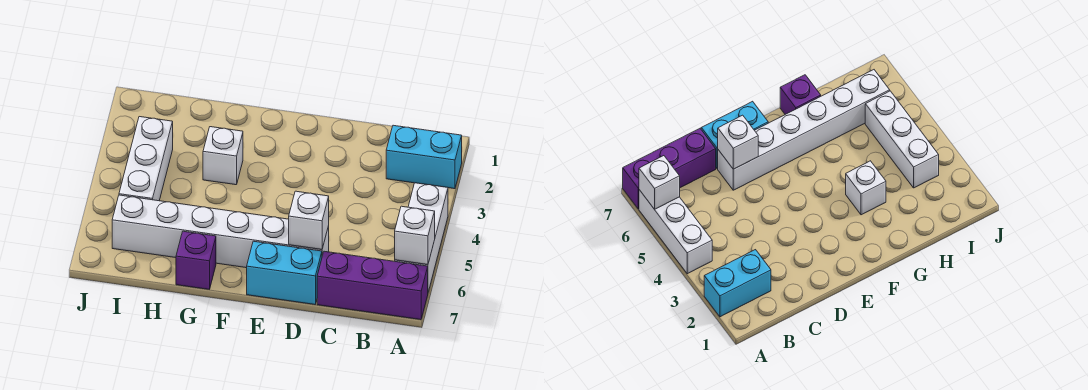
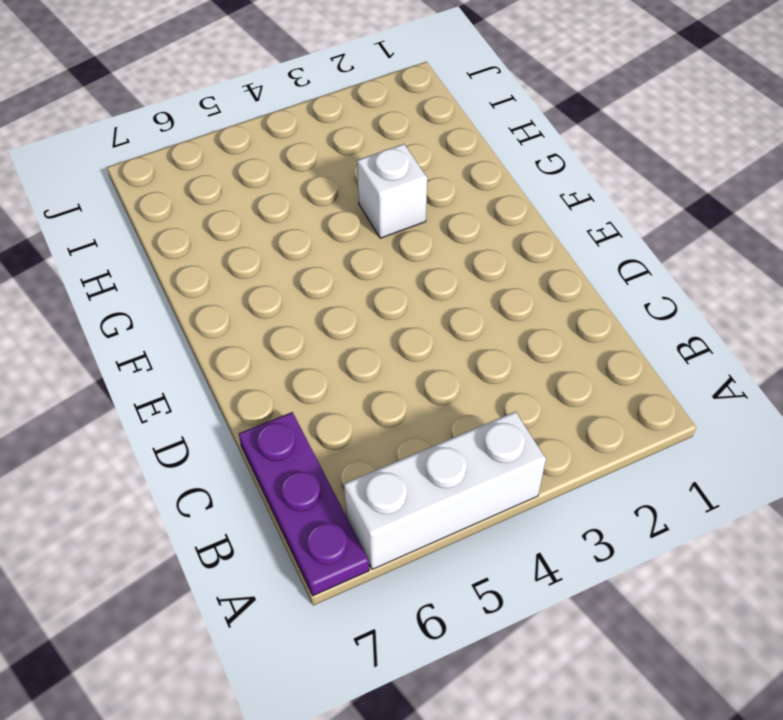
purple plate A7:C7 level 1 -> purple brick A7:C7 level 1
none -> cyan brick A2:B2 level 1
none -> white brick D6:I6 level 1

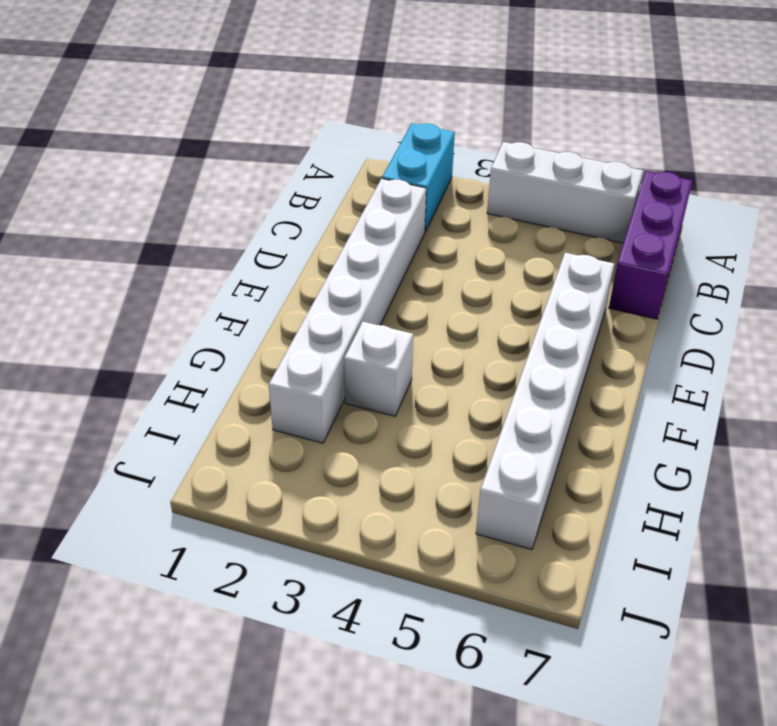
white brick C2:H2 level 1 -> none
none -> cyan brick D7:E7 level 1
none -> purple brick G7 level 1

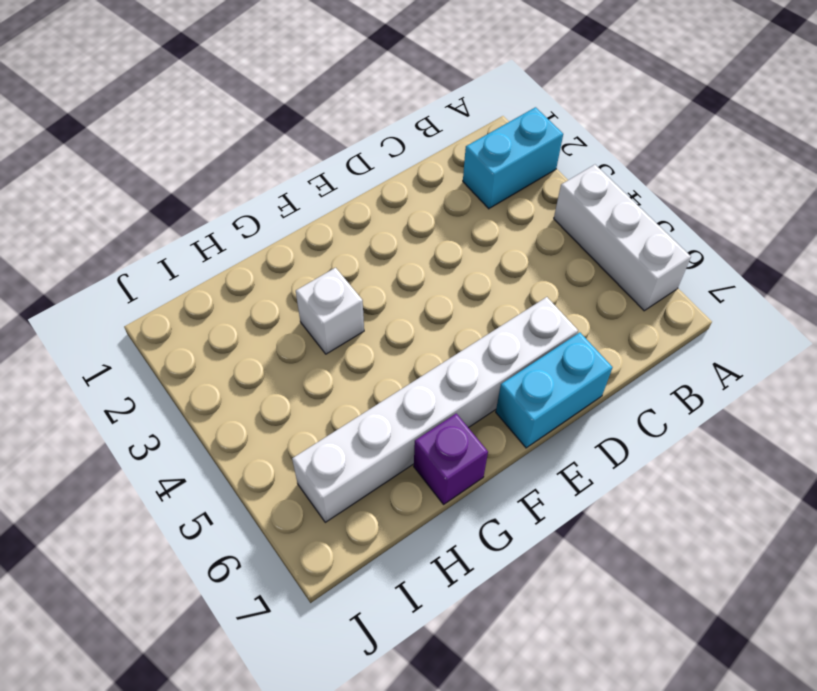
none -> purple brick A7:C7 level 1
none -> white brick I3:I5 level 1

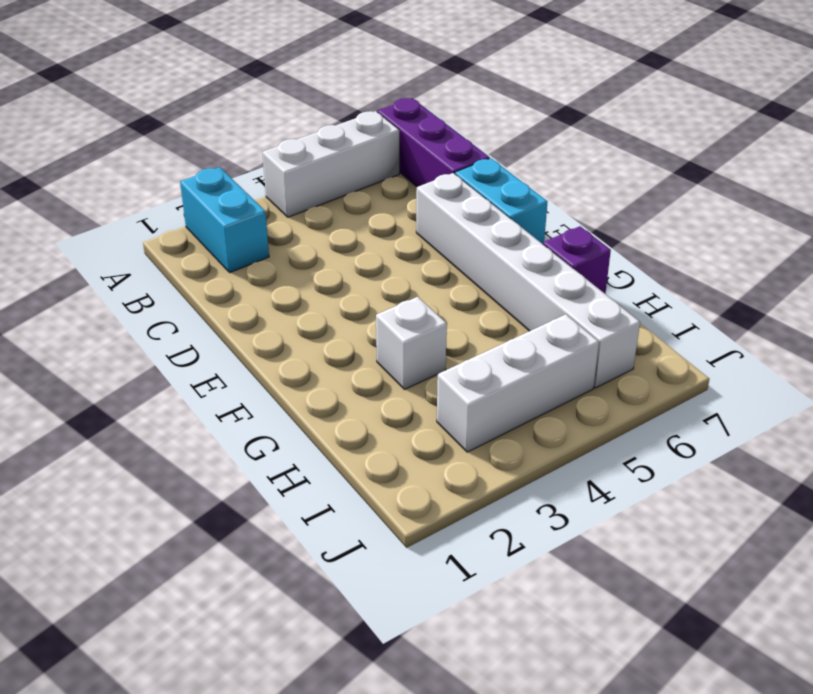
none -> white brick A6 level 2
none -> white brick D6 level 2

